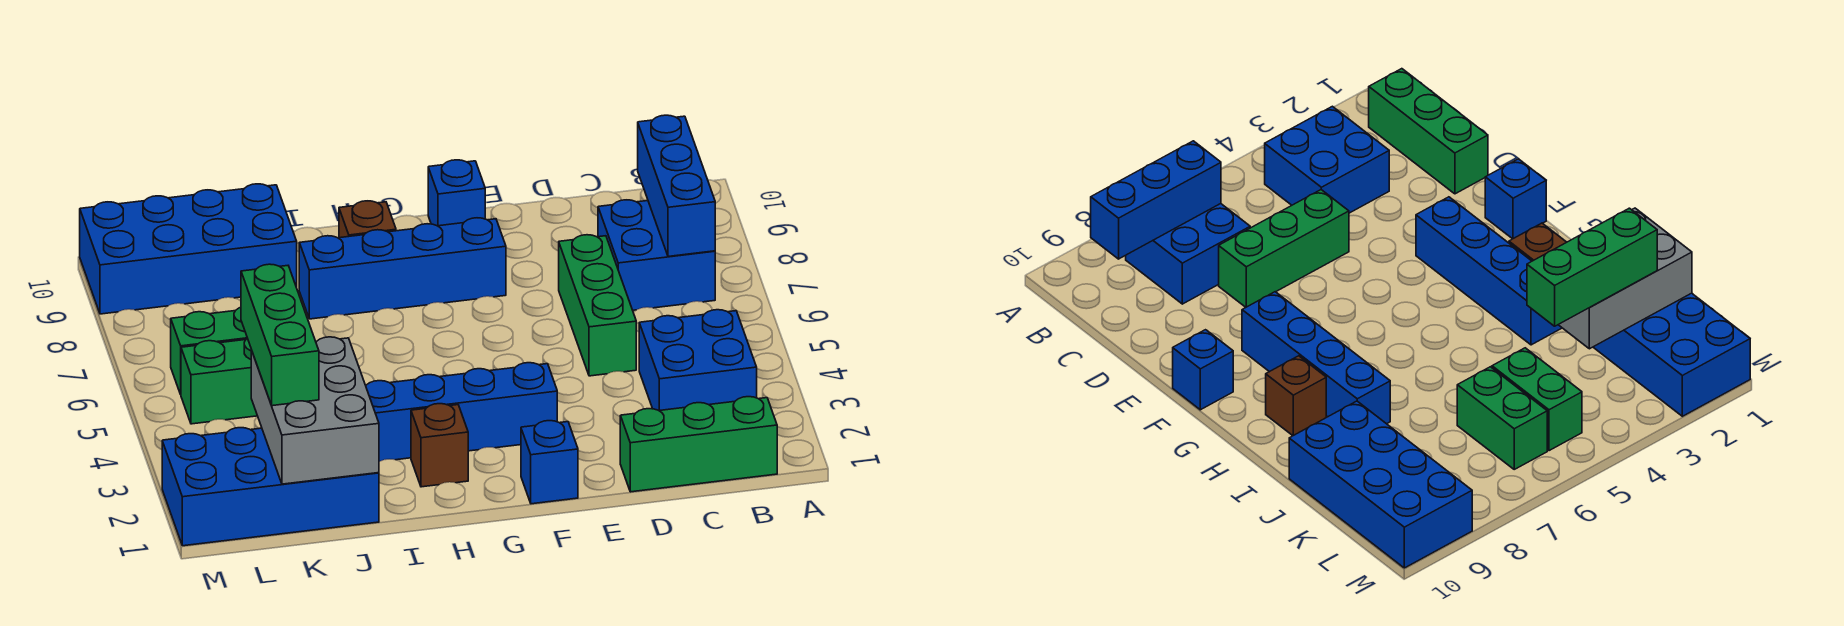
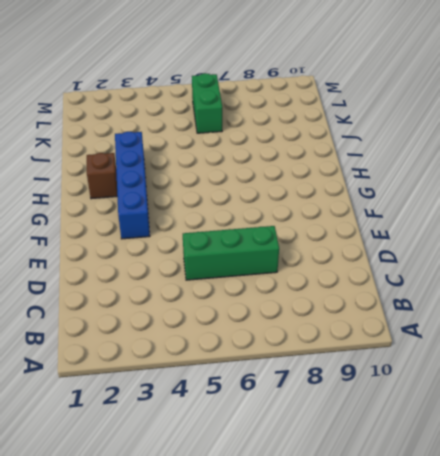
none -> green brick B1:D1 level 1
none -> blue brick B3:C4 level 1
none -> blue brick B7:C8 level 1

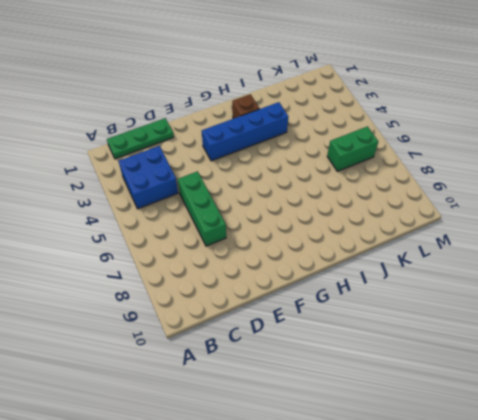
green plate B1:D1 level 1 -> green brick B1:D1 level 1
none -> blue brick B7:C8 level 1
none -> blue brick F1 level 1
none -> blue brick F8:I8 level 1

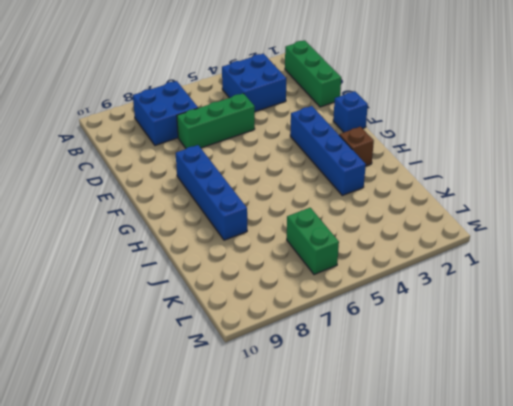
none -> blue brick F10 level 1
none -> brown brick H9 level 1
none -> blue brick J1:M2 level 1

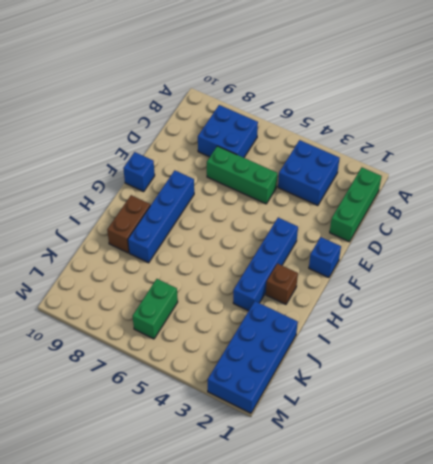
brown brick H9:I9 level 1 -> brown brick H9 level 1
none -> blue brick J9:M10 level 1
none -> green brick K5:L5 level 1
none -> blue brick B7:B9 level 2

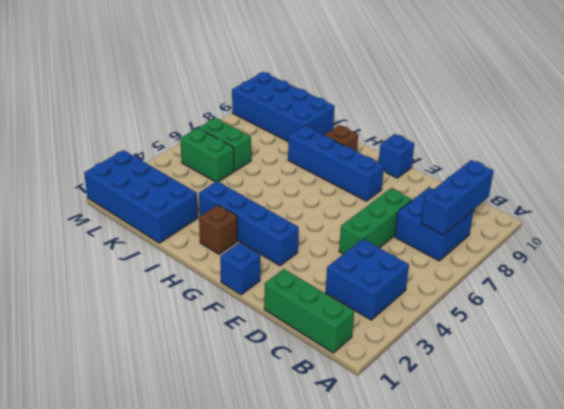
none -> grey brick J1:K3 level 2
none -> green brick K2:K4 level 3

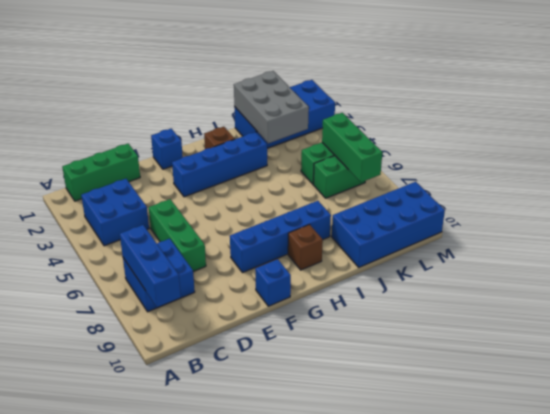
green brick L5:L7 level 2 -> green brick K2:K4 level 3

